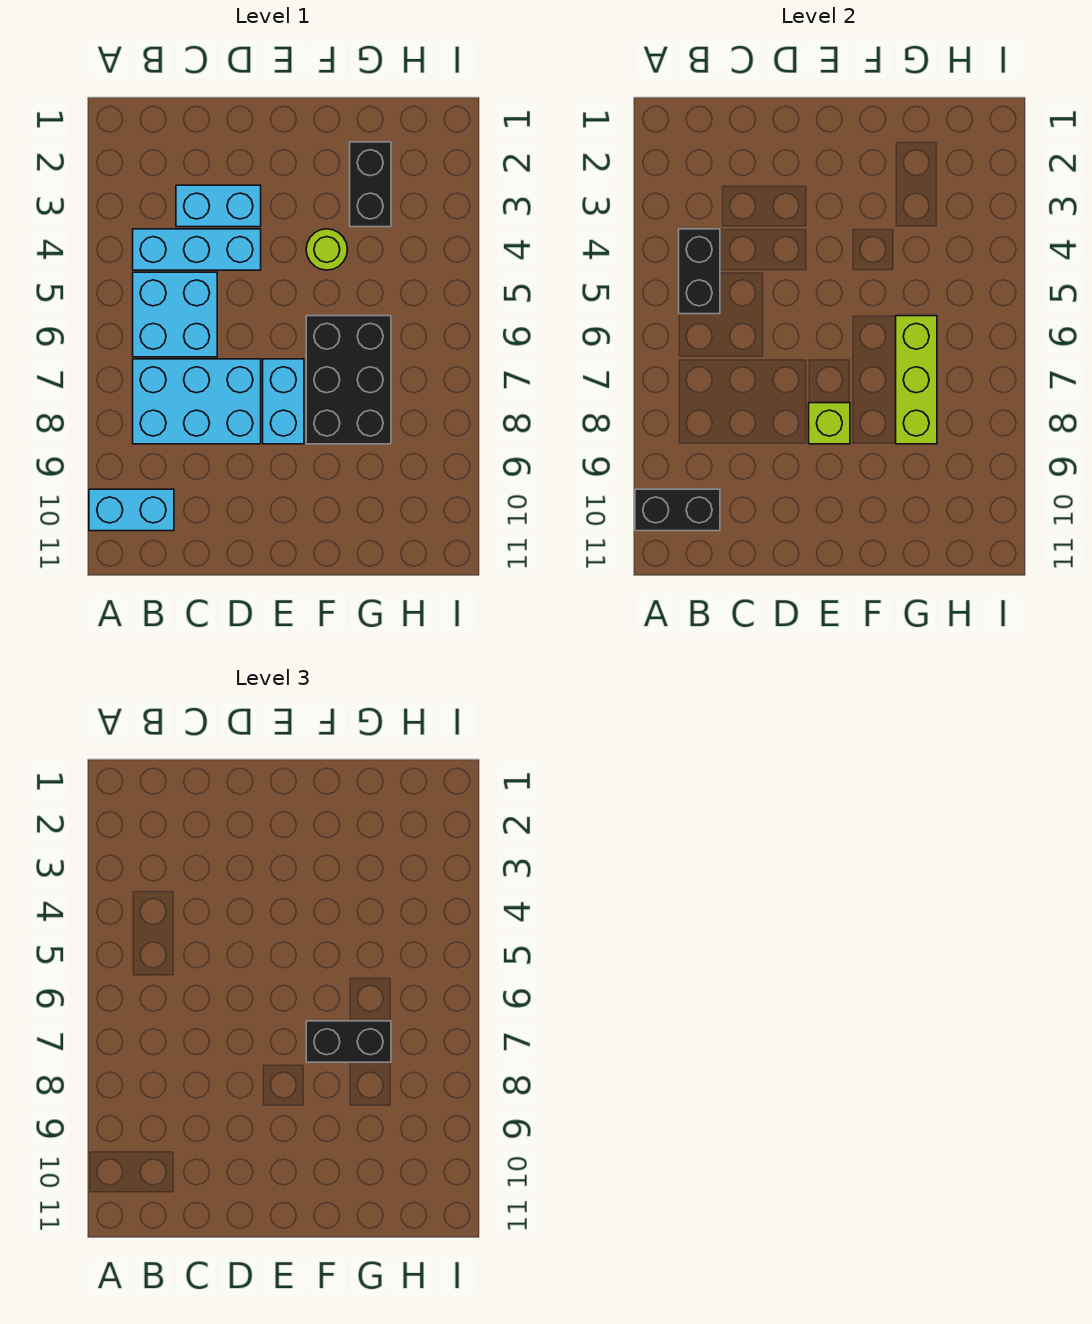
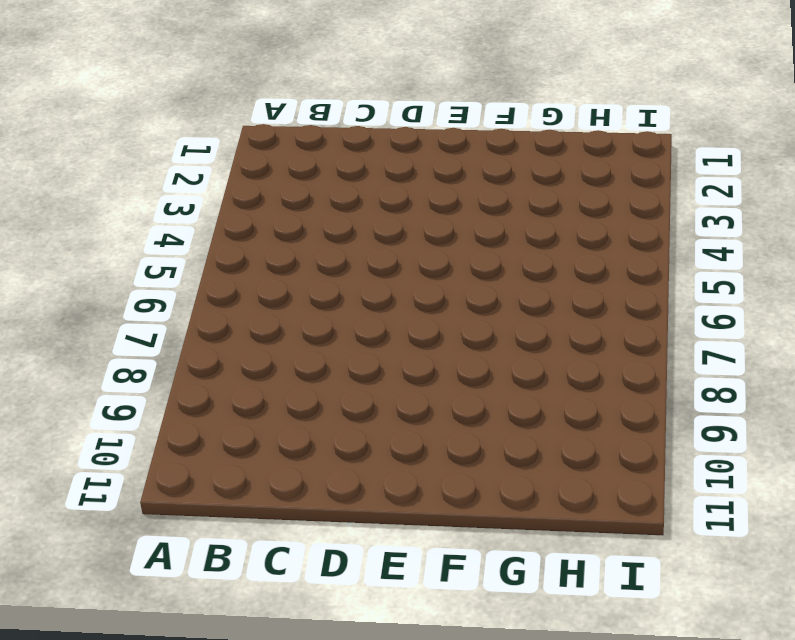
none -> cyan brick A10:B10 level 1
none -> cyan brick B4:D4 level 1
none -> cyan brick B5:C6 level 1

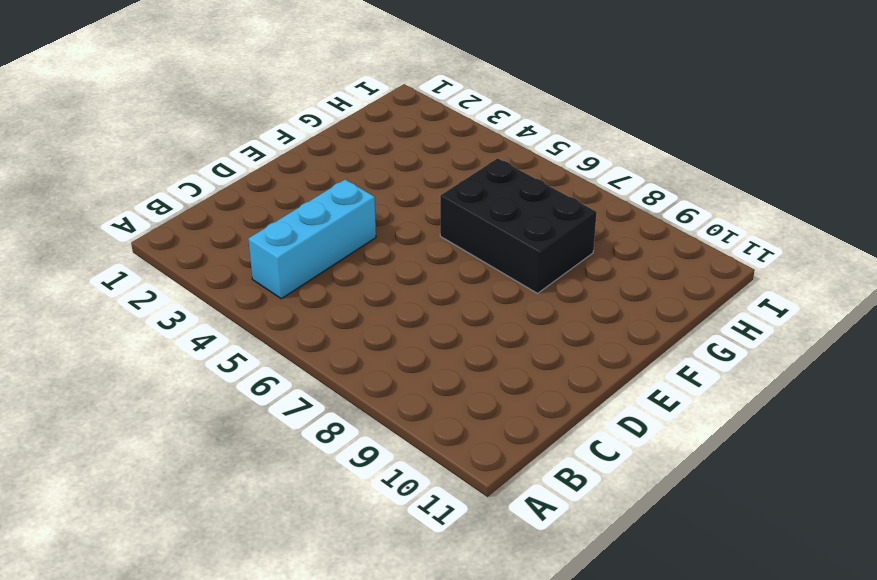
none -> cyan brick A10:B10 level 1
none -> cyan brick B5:C6 level 1
none -> cyan brick B7:D8 level 1

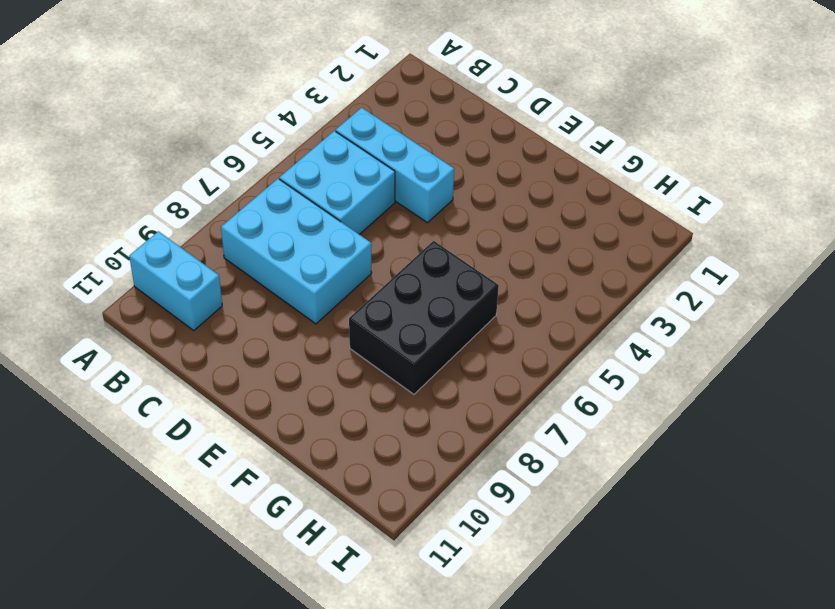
none -> cyan brick C3:D3 level 1
none -> cyan brick E7:E8 level 1
none -> lime round brick F4 level 1

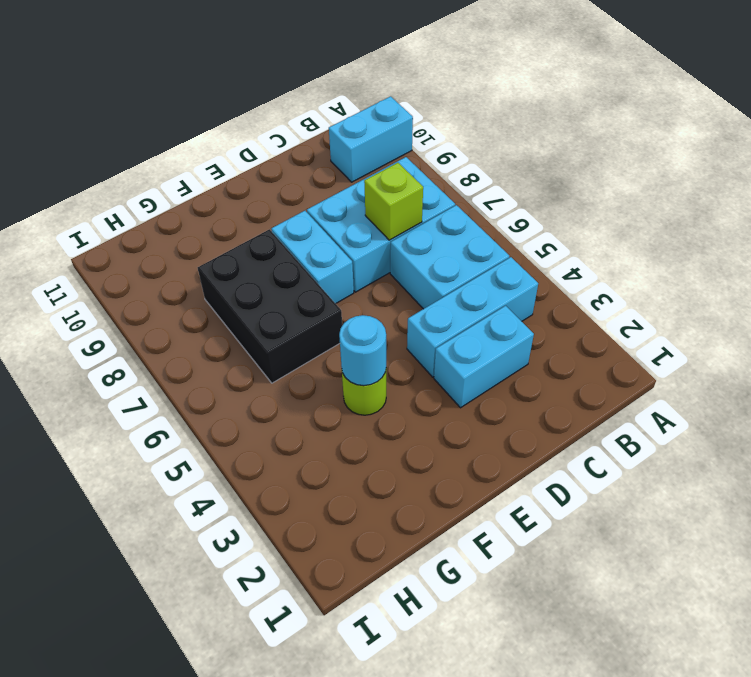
lime brick C7 level 2 -> lime brick E8 level 2
cyan round brick F4 level 2 -> none
none -> black brick G2:G3 level 1
none -> black brick A10:B10 level 2
none -> black brick B4:B5 level 2

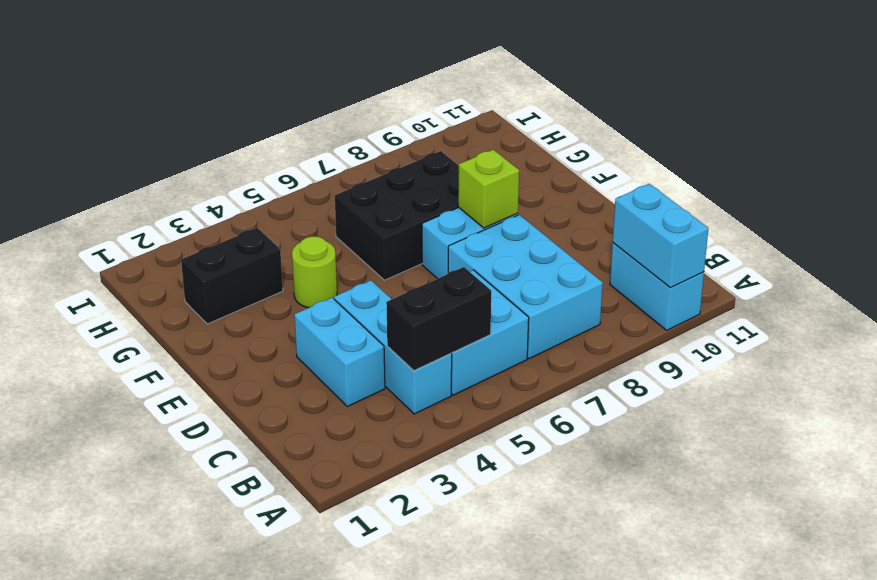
cyan brick A10:B10 level 2 -> black brick A10:B10 level 2
none -> lime brick G6:G8 level 2
none -> black brick F7:G7 level 3

